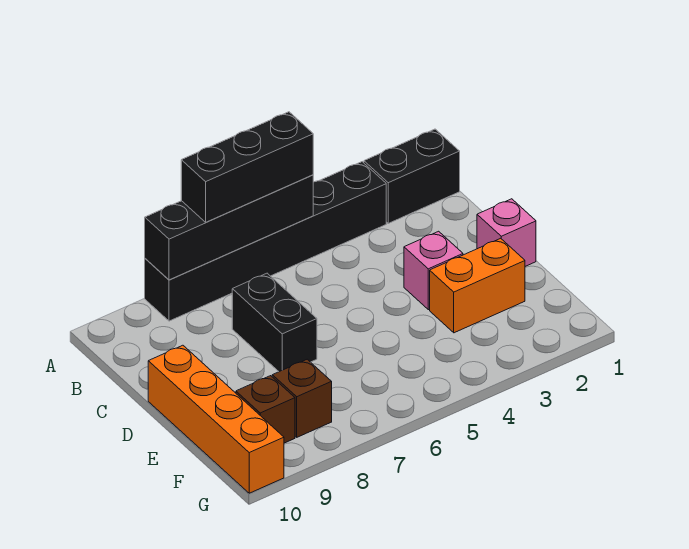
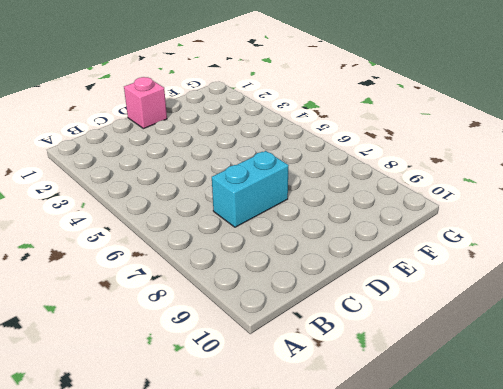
cyan brick C7:D7 level 1 -> black brick C7:D7 level 1
none -> black brick A1:A2 level 1
none -> black brick A3:A8 level 1

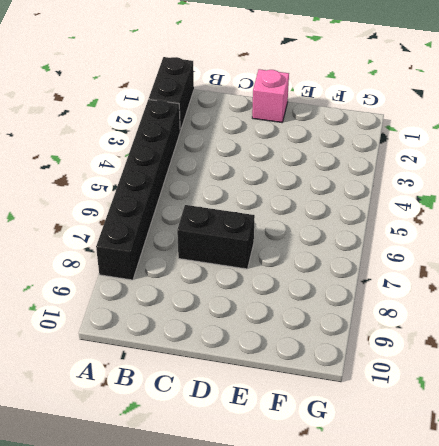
none -> pink brick D3 level 1
none -> orange brick D10:G10 level 1

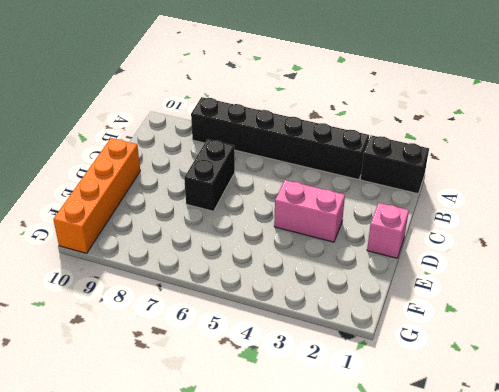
pink brick D3:D4 level 1 -> pink brick D3 level 1
none -> orange brick E2:E3 level 1
none -> brown brick F8 level 1

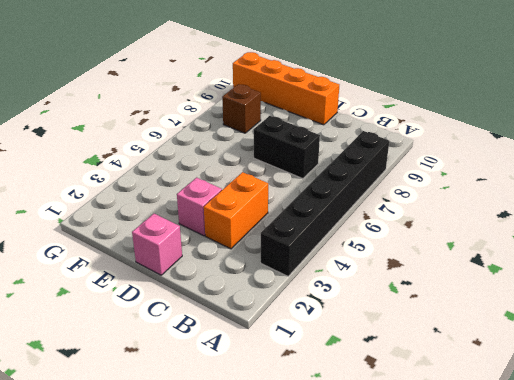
orange brick C3:C4 level 1 -> orange brick E2:E3 level 1
none -> black brick A1:A2 level 1
none -> brown brick F9 level 1

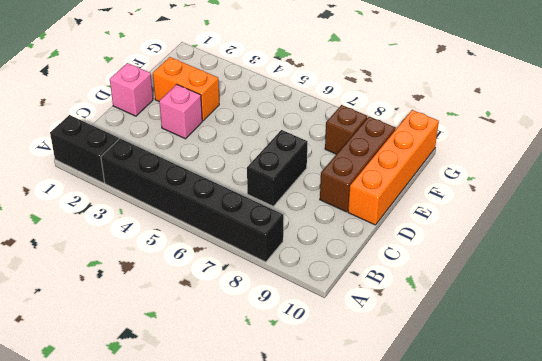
brown brick D9:F9 level 1 -> brown brick F9 level 1
none -> black brick A5:A8 level 2
none -> black brick A5:A7 level 3

